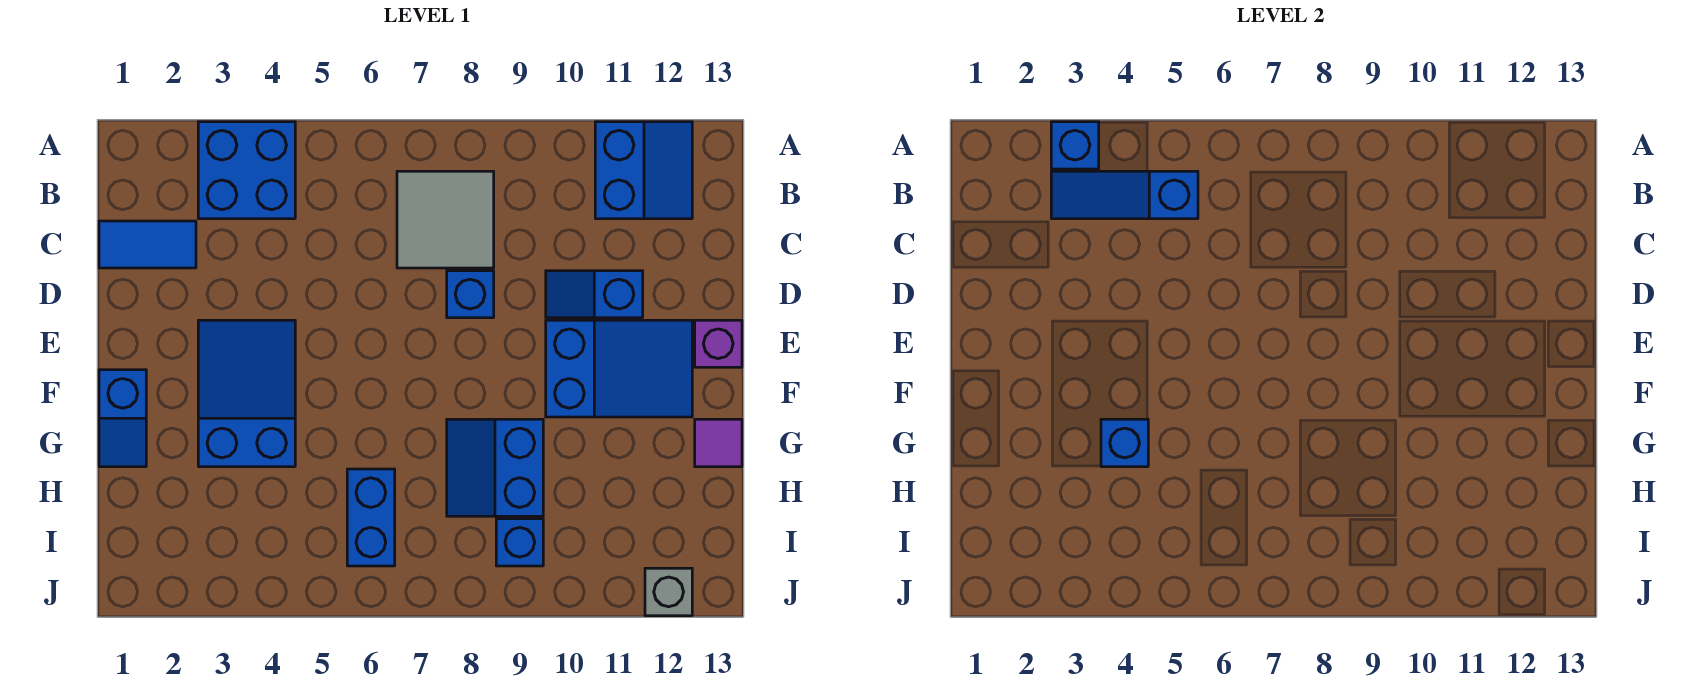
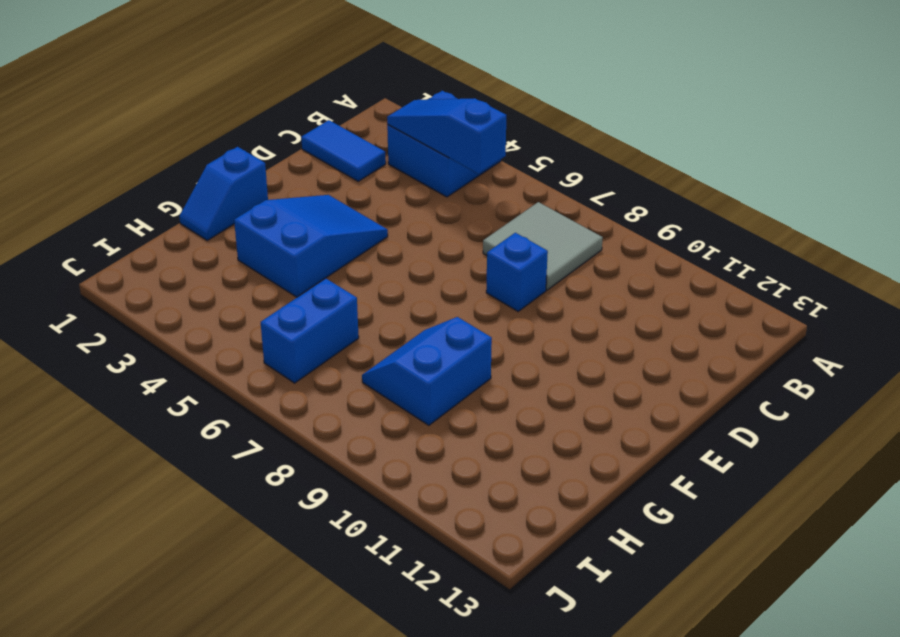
none -> blue slope A11:B12 level 1 top 11
none -> blue slope D10:D11 level 1 top 11
none -> blue slope E10:F12 level 1 top 10

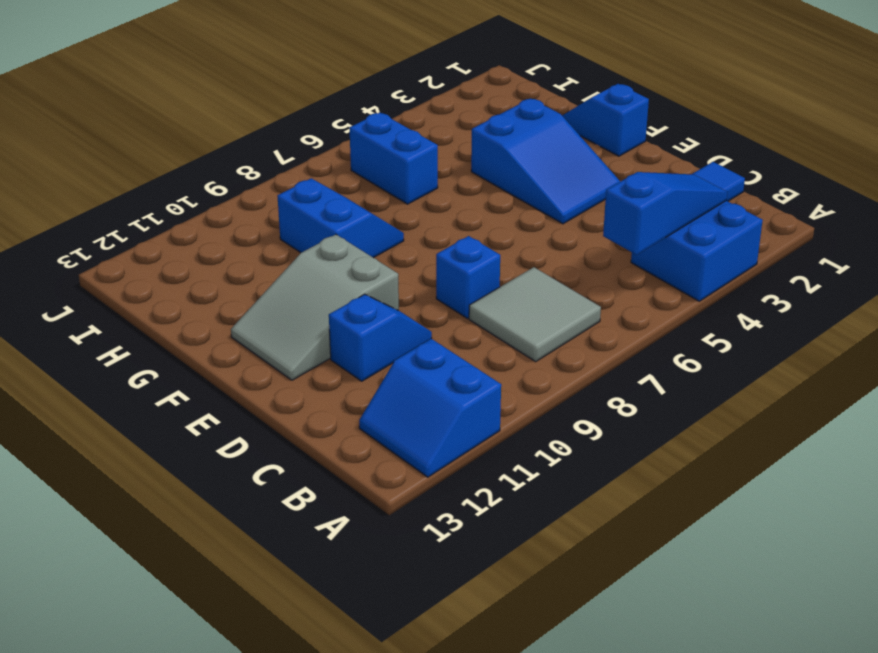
grey slope E10:F12 level 1 top 10 -> blue slope E10:F12 level 1 top 10
none -> purple brick E13 level 1
none -> purple tile G13 level 1
none -> blue brick I9 level 1

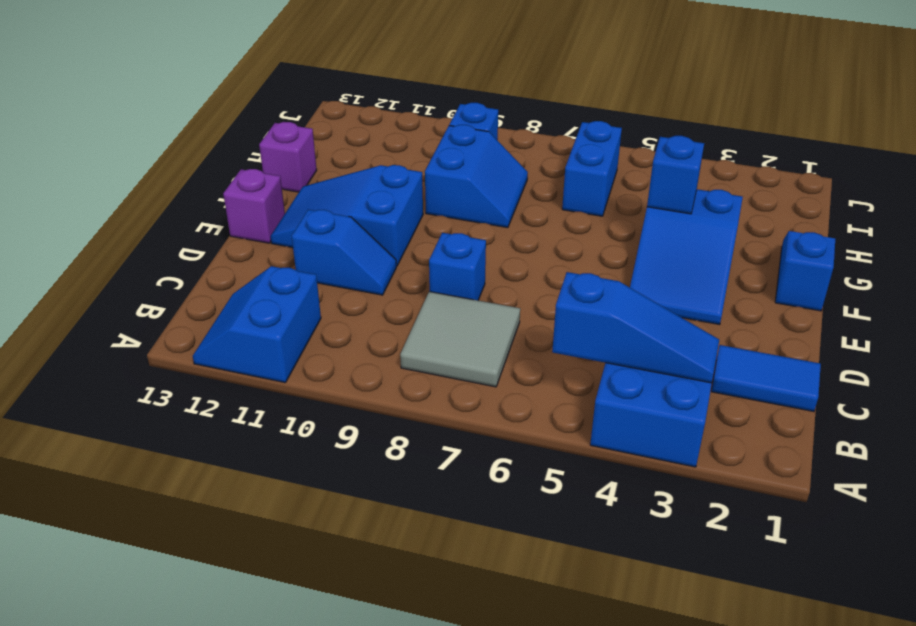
purple brick G13 level 1 -> purple tile G13 level 1
none -> grey brick J12 level 1
none -> blue brick A3 level 2

